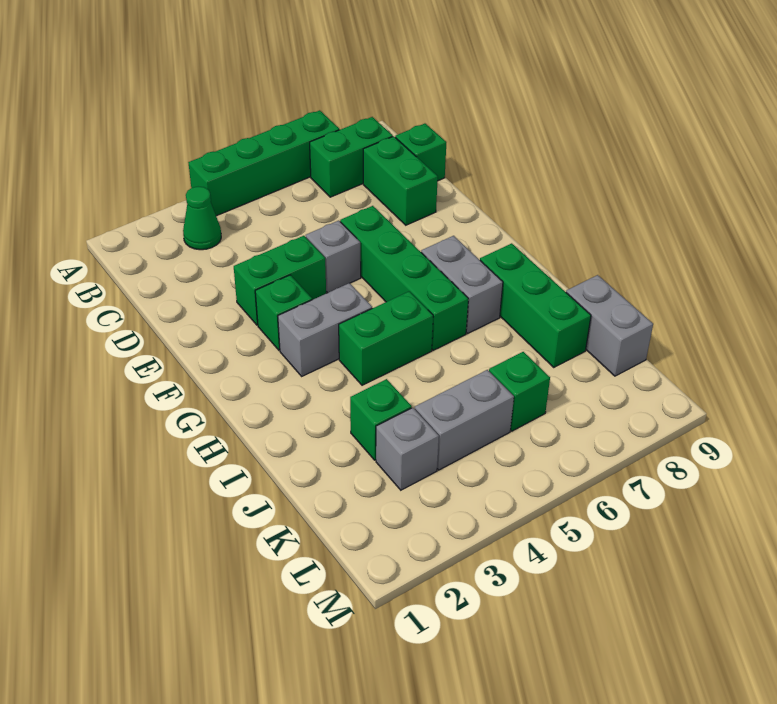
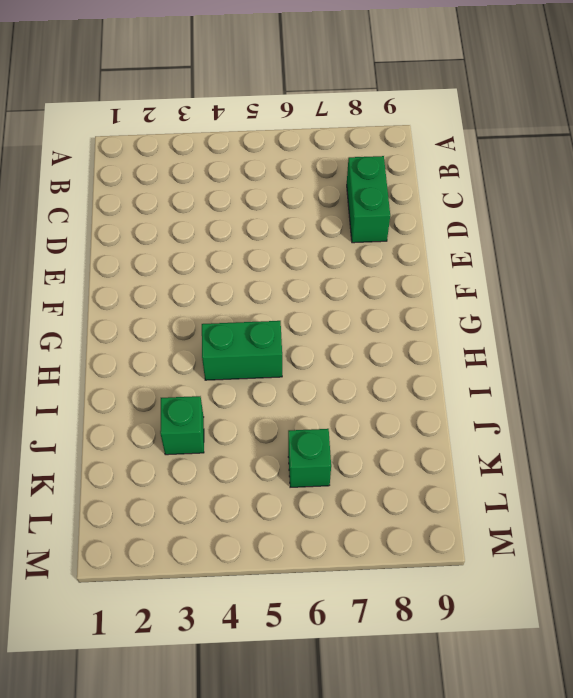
none -> green brick A4:A7 level 1
none -> green cone B3 level 1
none -> green brick B7:B8 level 1

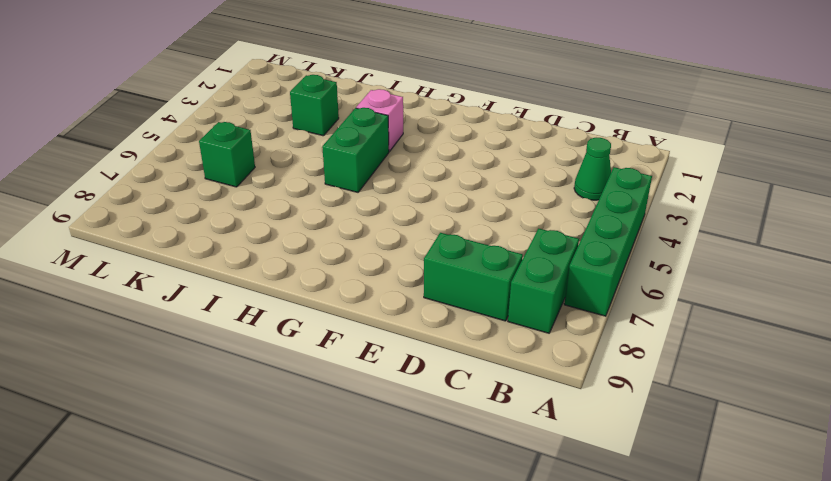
pink brick H3 level 1 -> none
none -> green brick C9 level 1
none -> green brick E3:E4 level 1
none -> grey brick E5 level 1

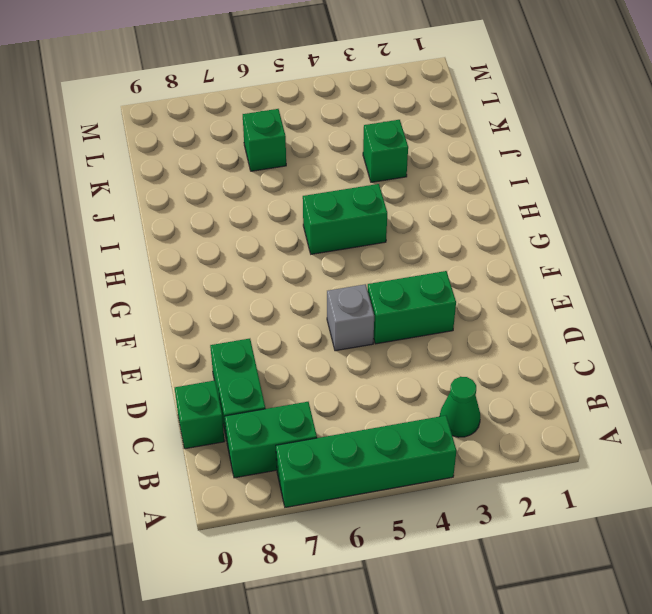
none -> green brick E6:H6 level 1
none -> green brick F3 level 1
none -> grey brick G3:G4 level 1

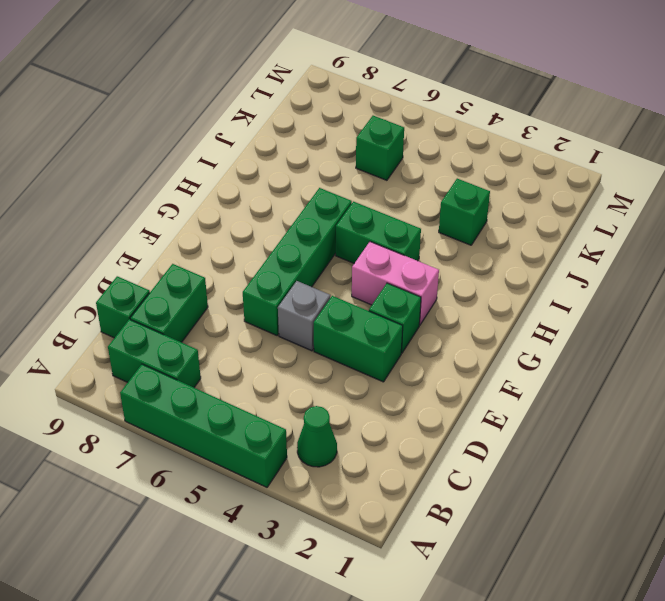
pink brick G3:G4 level 1 -> grey brick G3:G4 level 1
none -> grey brick G7:H7 level 1
none -> green brick H8:J8 level 1
none -> grey brick J9:K9 level 1

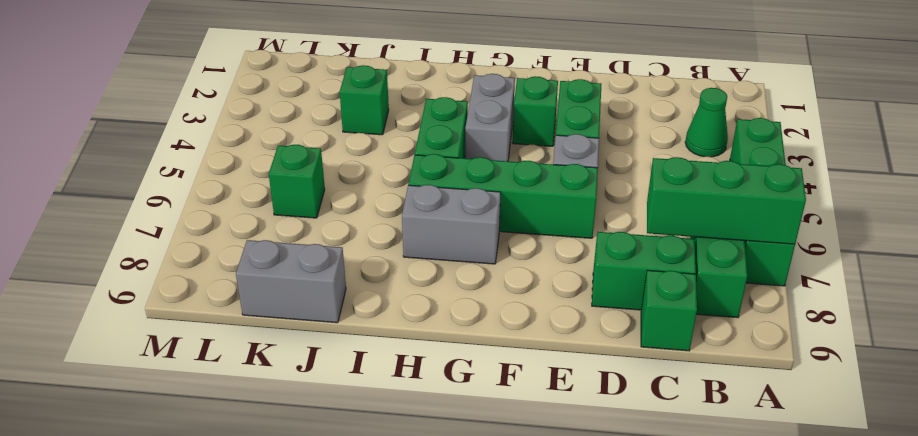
green brick A7:C7 level 2 -> green brick H8:J8 level 1
none -> grey brick K3 level 1
none -> grey brick K4:K5 level 1

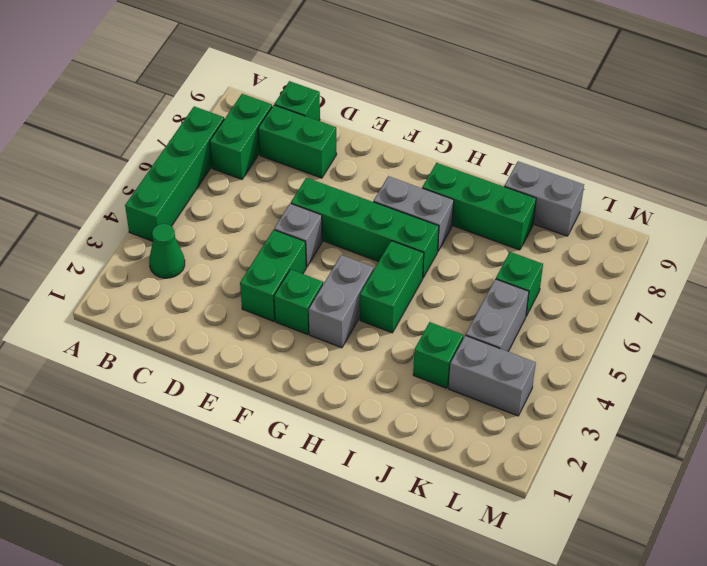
grey brick K3:L3 level 1 -> grey brick K3 level 1

